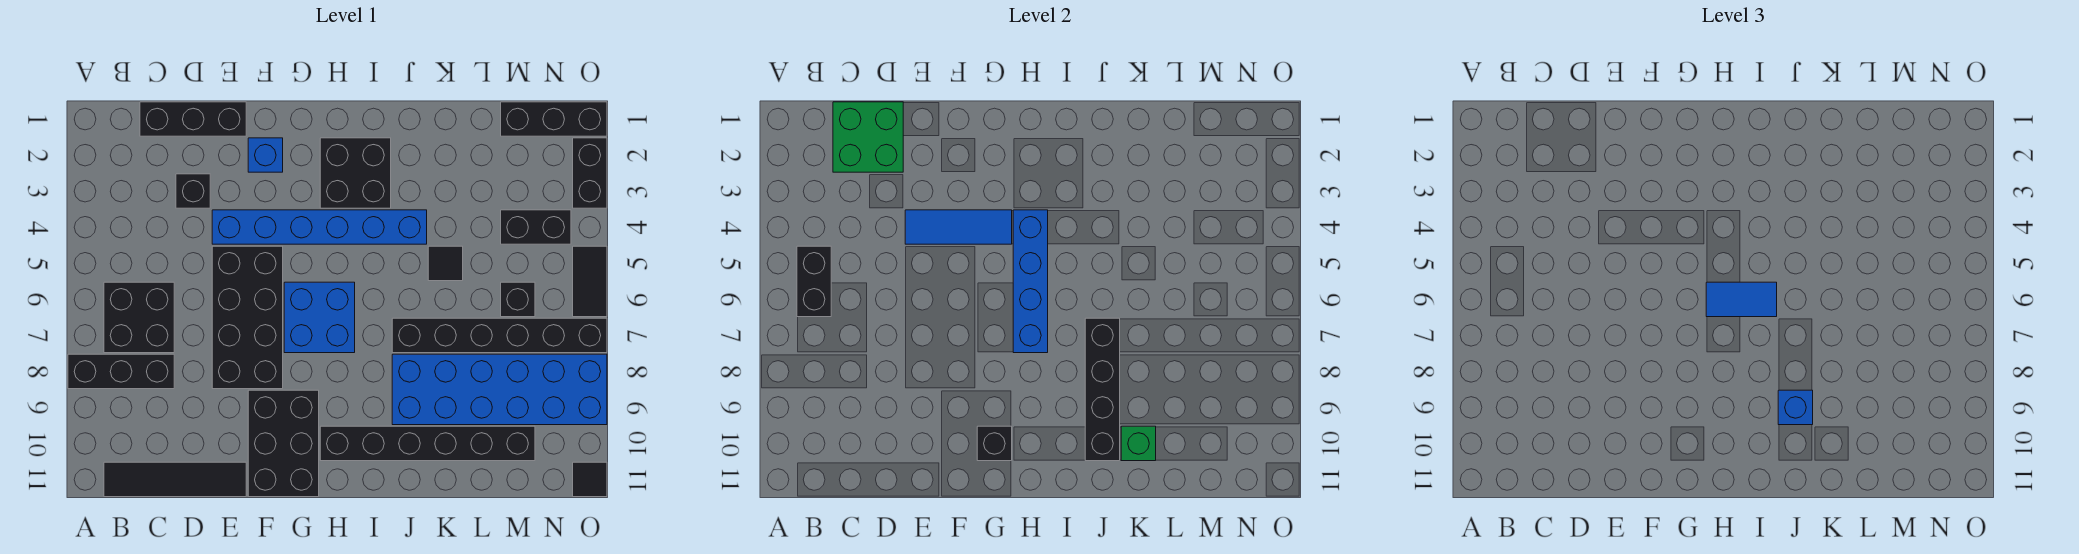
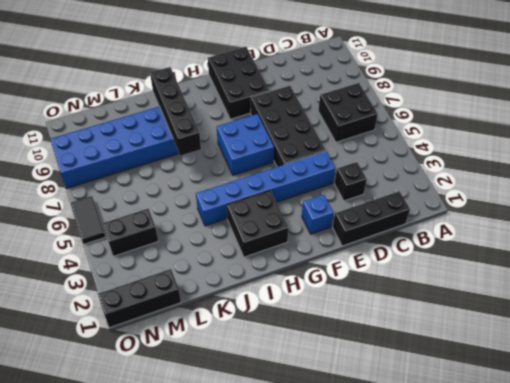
none -> black brick A8:C8 level 1
none -> black tile B11:E11 level 1
none -> black brick H10:M10 level 1
none -> black brick J7:O7 level 1

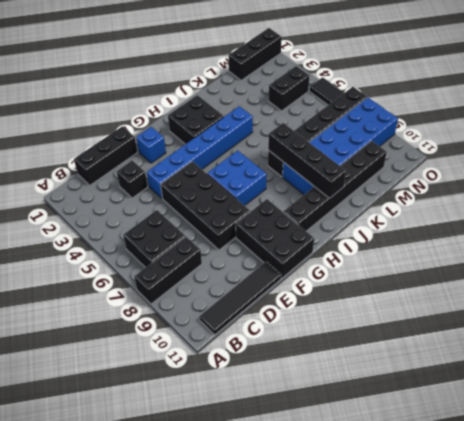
none -> black tile K5 level 1
none -> black brick M6 level 1
none -> black brick O2:O3 level 1
none -> black tile O11 level 1

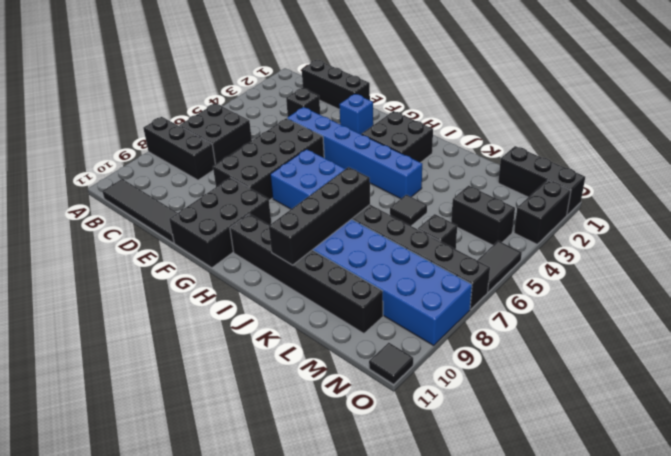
none -> black brick B5:B6 level 2
none -> green brick C1:D2 level 2
none -> blue tile E4:G4 level 2
none -> black brick G10 level 2

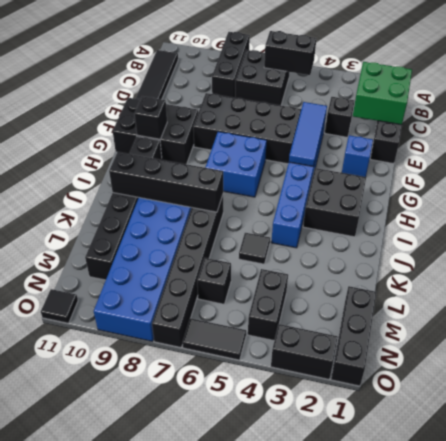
none -> blue brick H4:H7 level 2
none -> green brick K10 level 2
none -> blue tile H6:I6 level 3
none -> blue brick J9 level 3

